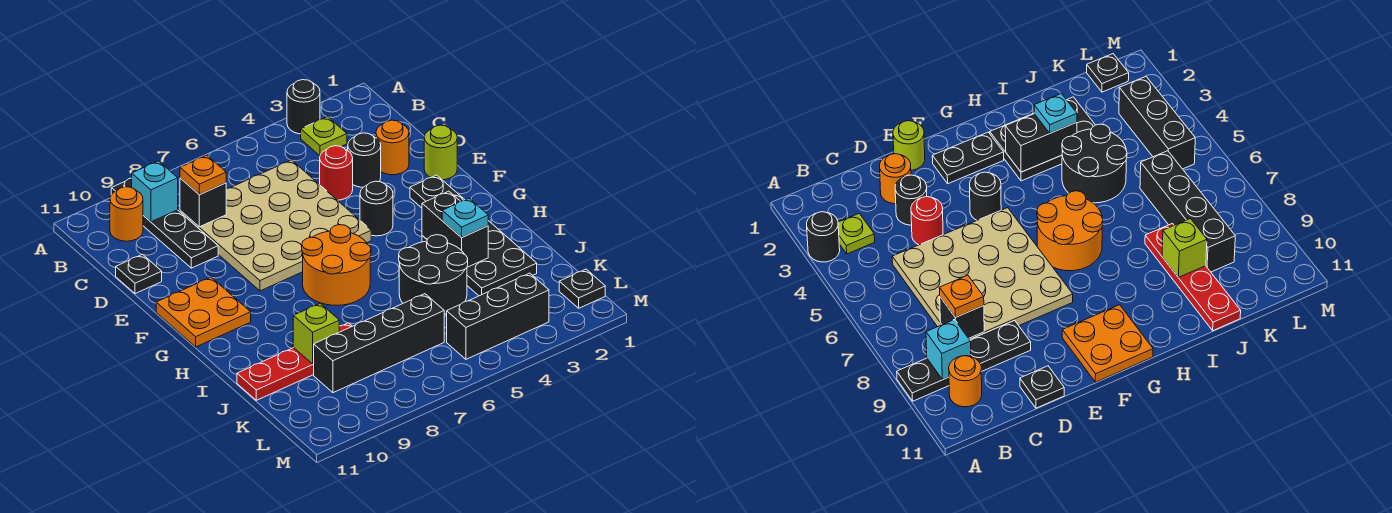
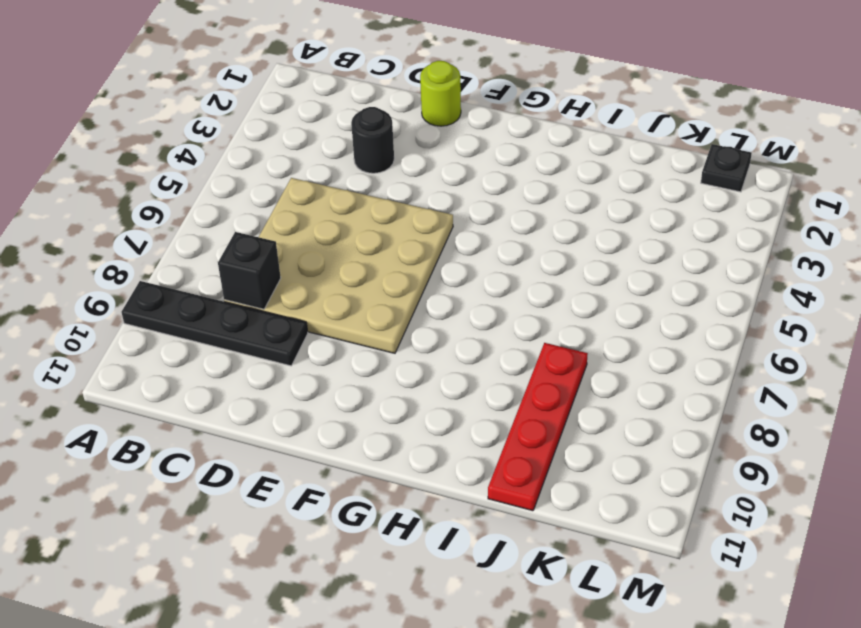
none -> black round brick A3 level 1
none -> lime plate B3 level 1
none -> orange round brick B10 level 1

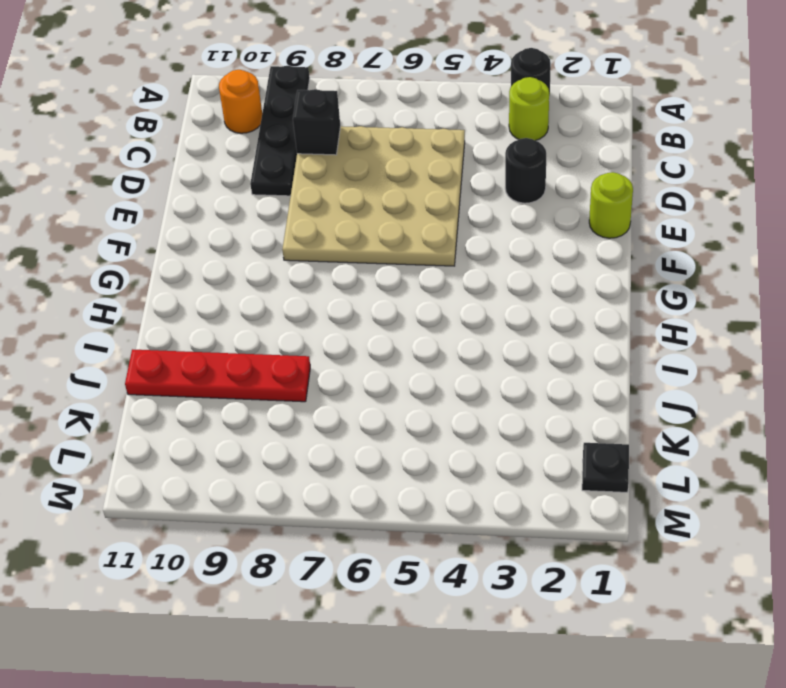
lime round brick B3 level 1 -> lime plate B3 level 1
none -> orange round brick D2 level 1
none -> red round brick D4 level 1
none -> black plate D11 level 1

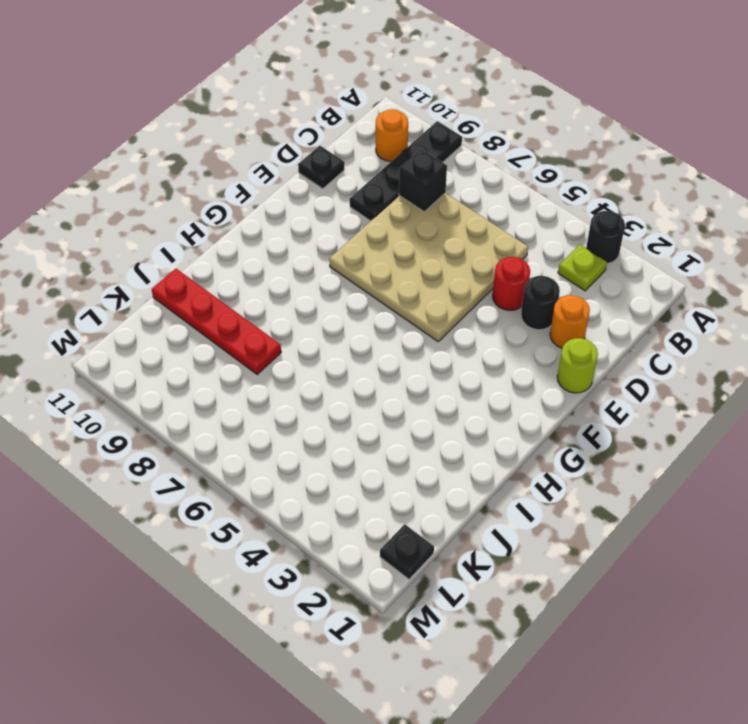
none -> black plate F2:G2 level 1
none -> black round brick F4 level 1
none -> orange plate F10:G11 level 1

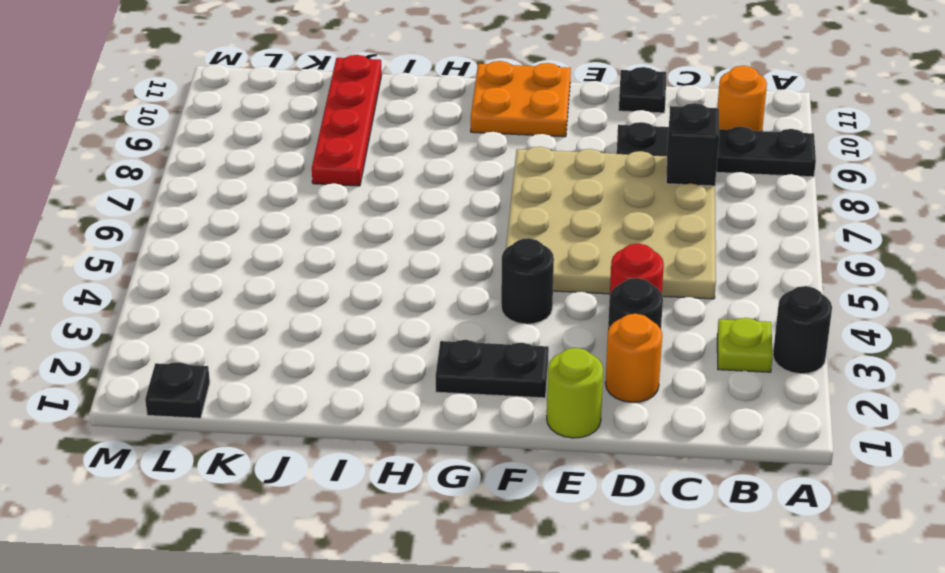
none -> orange round brick G6:H7 level 1
none -> black plate H2:J3 level 1
none -> black round brick I4:J5 level 1

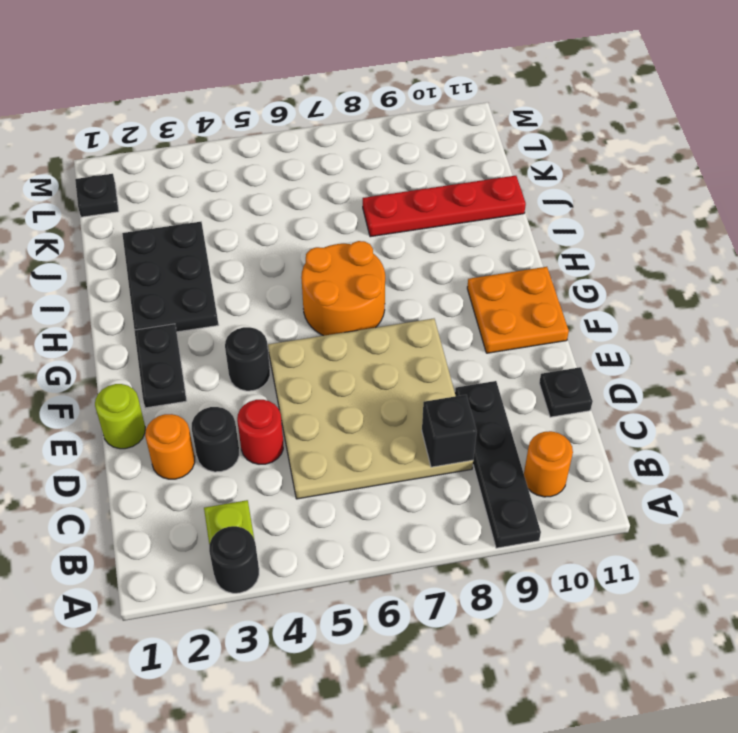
none -> black round brick I4:J5 level 1
none -> black brick K6:K9 level 1
none -> black brick L3:L5 level 1

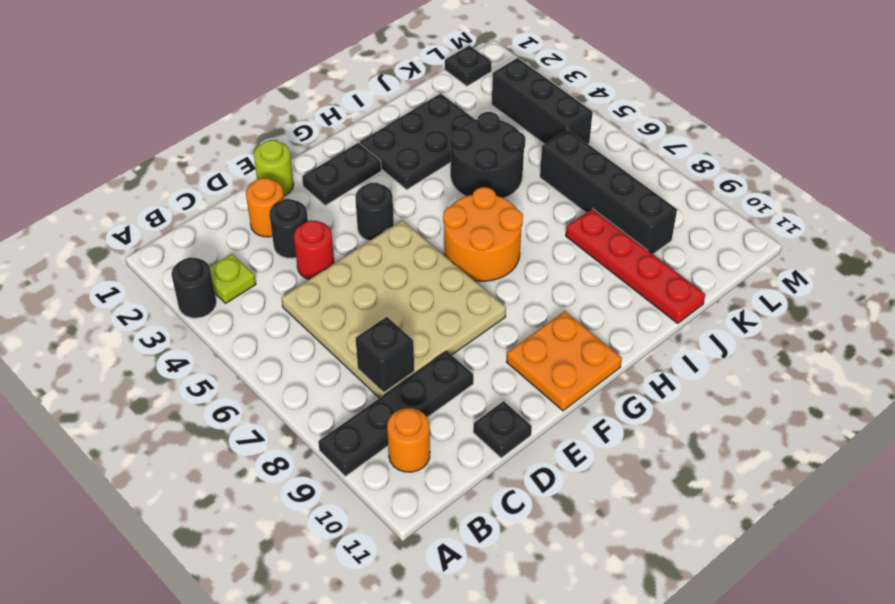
none -> cyan brick B9 level 2
none -> black brick H3:I3 level 2
none -> lime brick J9 level 2

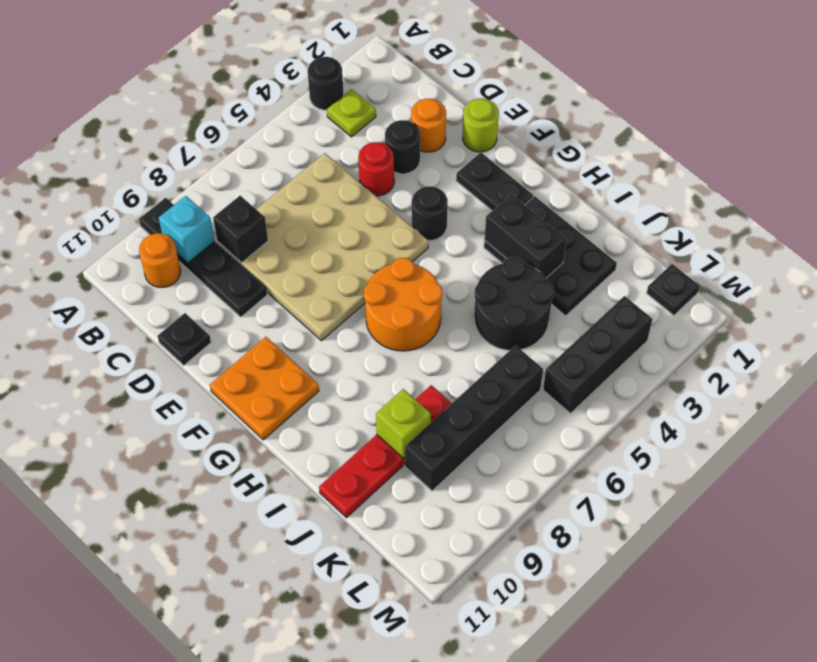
none -> orange plate C8 level 3
none -> cyan plate I3 level 3

